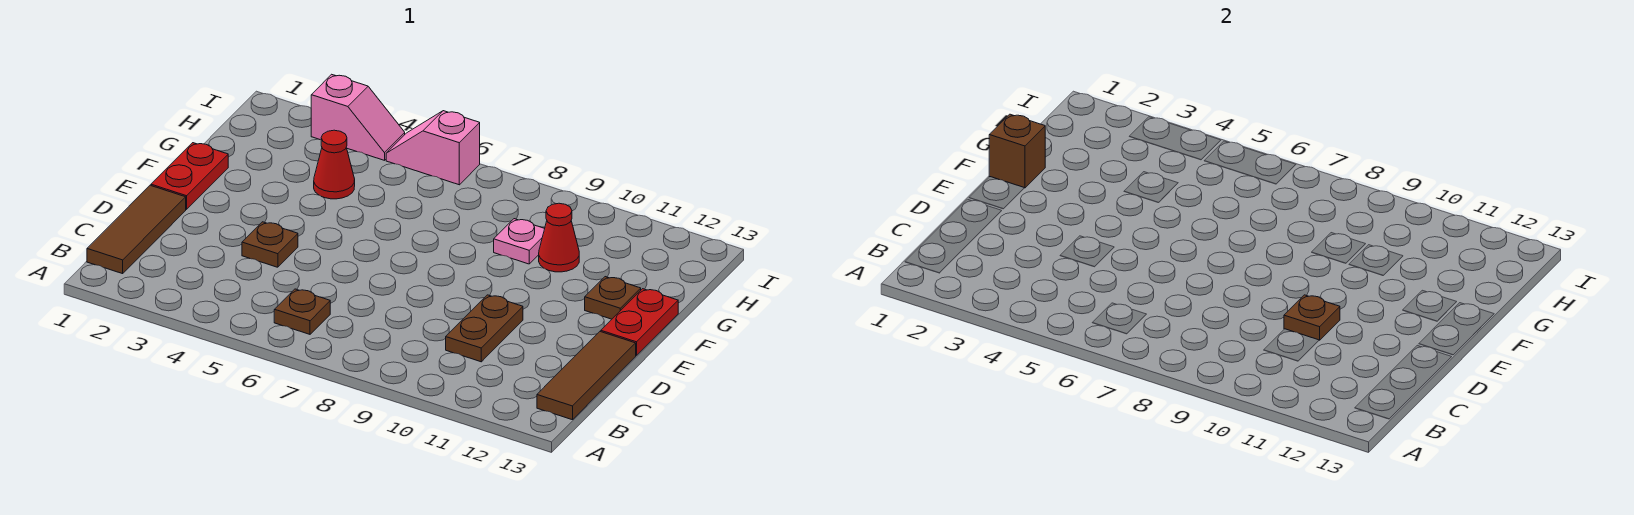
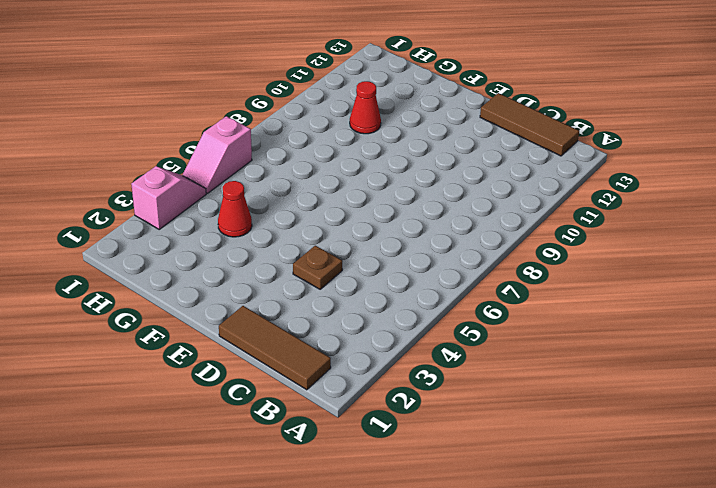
none -> brown plate B6 level 1
none -> brown plate C10:D10 level 1
none -> red plate E1:F1 level 1

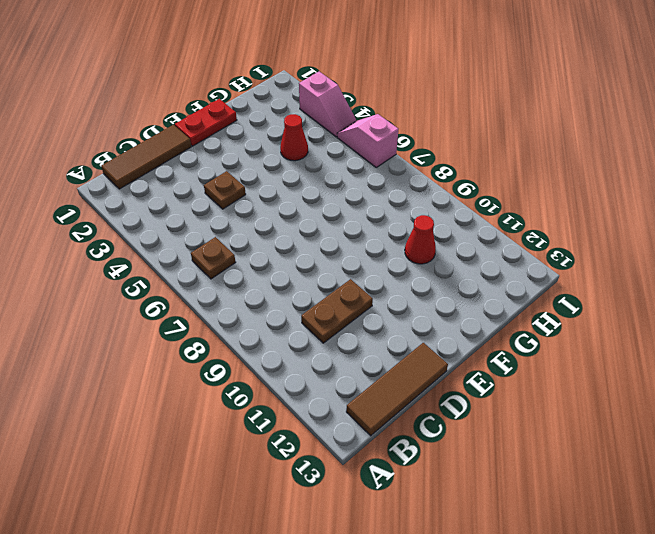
none -> red plate E13:F13 level 1
none -> brown plate F12 level 1
none -> pink plate G9 level 1

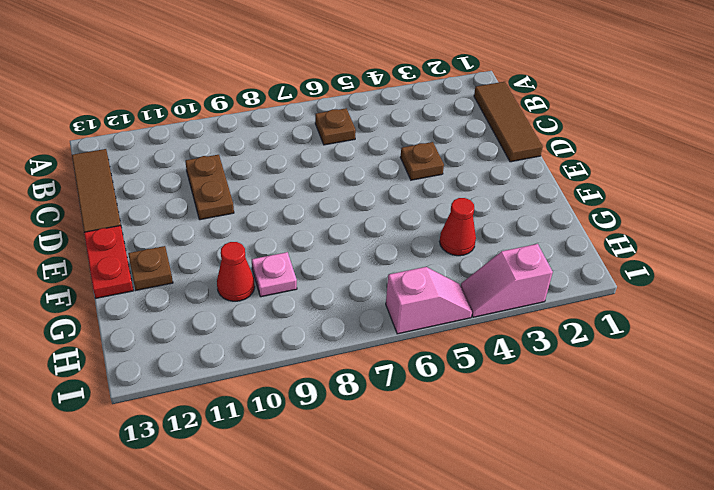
none -> red plate E1:F1 level 1
none -> brown plate D10 level 2
none -> brown brick F1 level 2

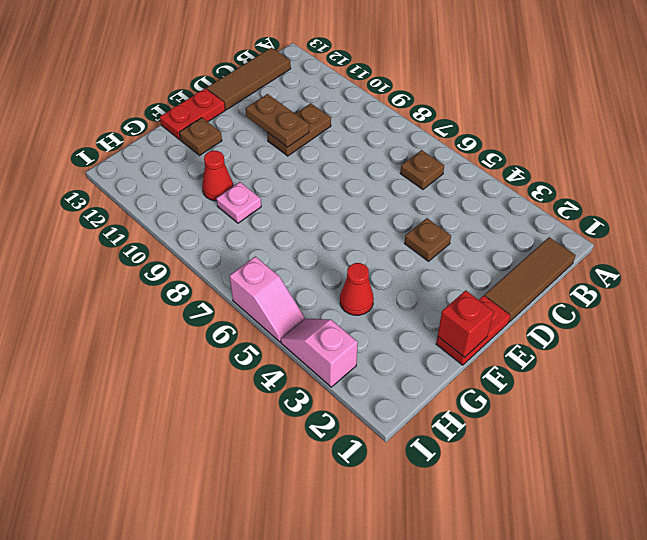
brown plate D10:D11 level 2 -> brown plate D10 level 2
red brick F1 level 2 -> brown brick F1 level 2

